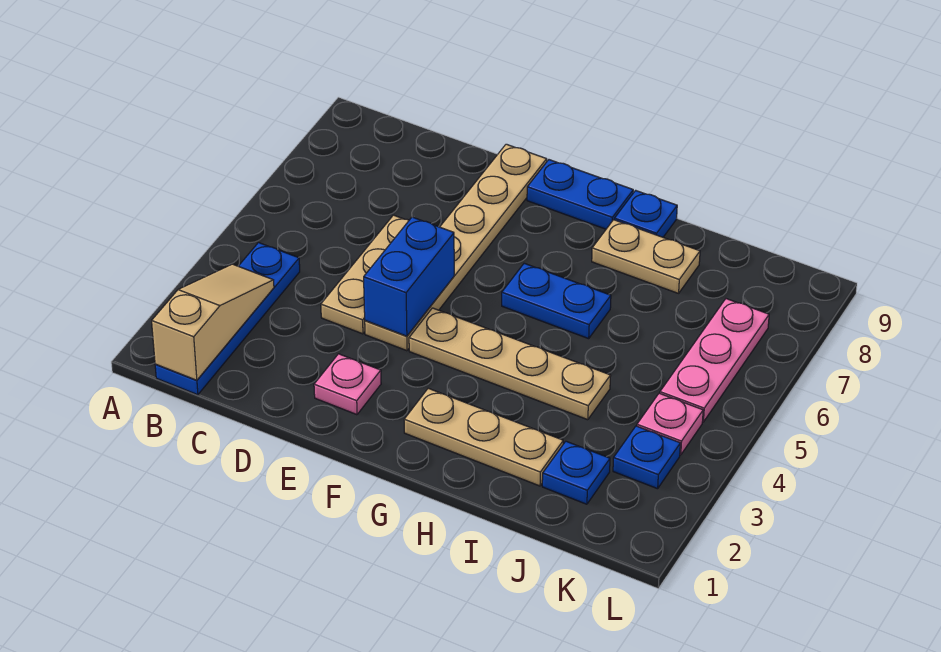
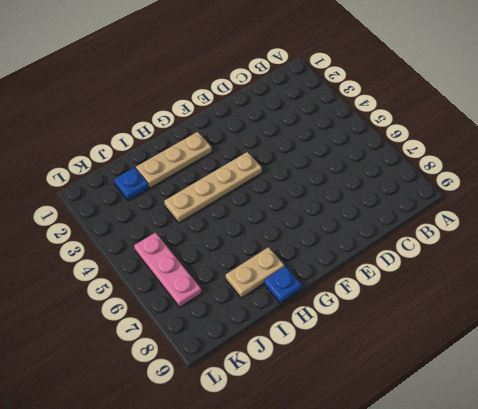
none -> blue plate B1:B4 level 1
none -> tan plate D4:D6 level 1
none -> pink plate E2 level 1

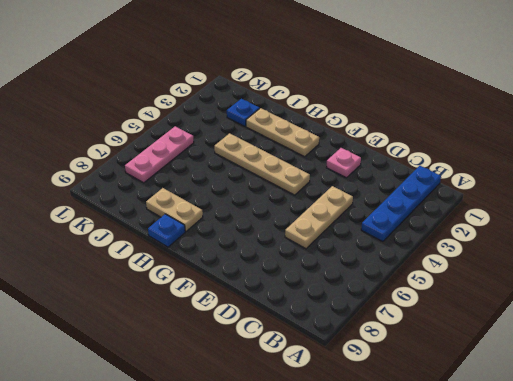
none -> tan plate E4:E9 level 1
none -> blue plate F9:G9 level 1
none -> blue plate G6:H6 level 1

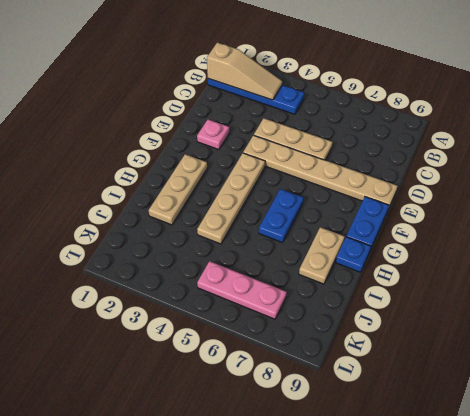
none -> blue plate J2 level 1
none -> blue plate K3 level 1
none -> pink plate K4 level 1

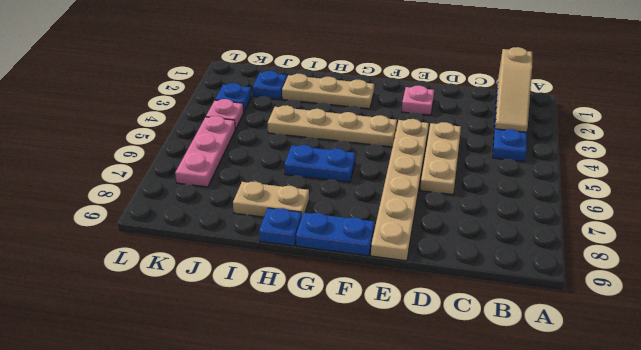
none -> blue brick E4:E5 level 2

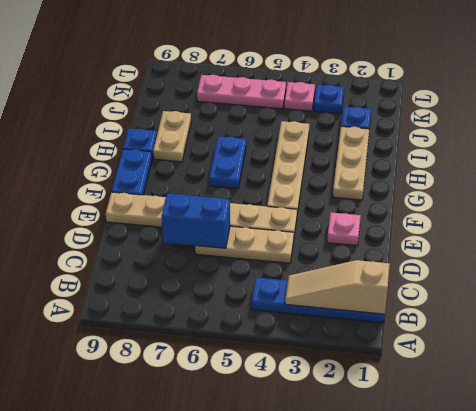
blue brick D6:D7 level 2 -> blue brick E4:E5 level 2

